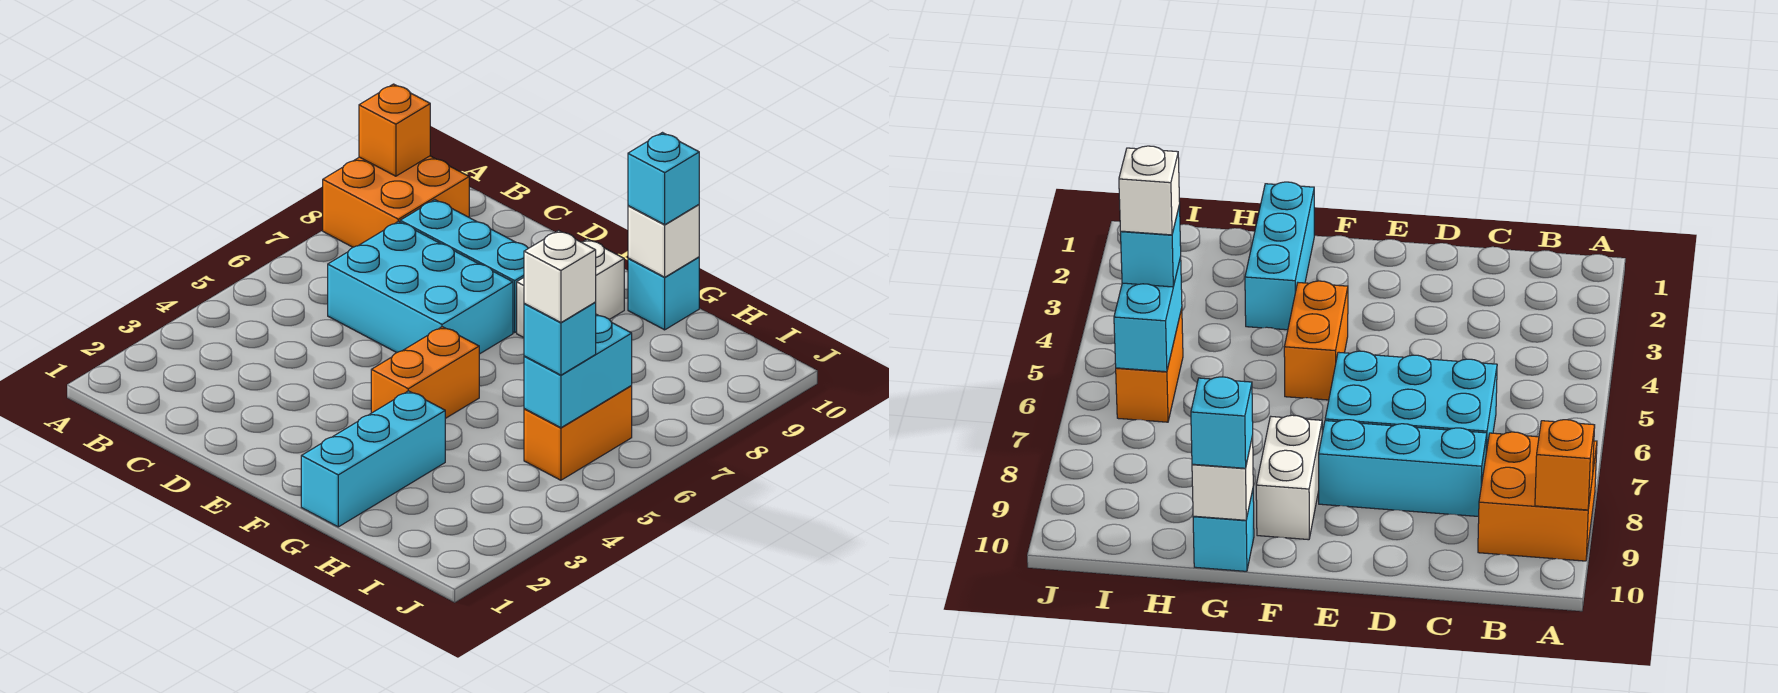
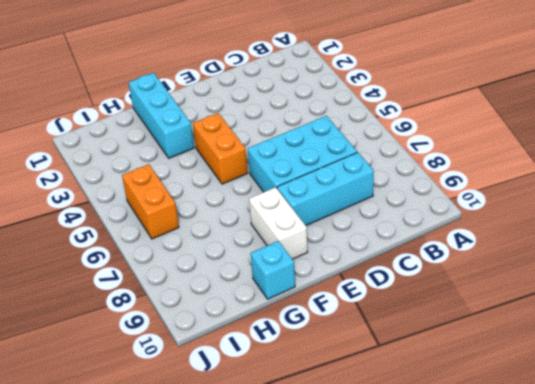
none -> orange brick A8:B9 level 1
none -> orange brick A9 level 2
none -> white brick G10 level 2

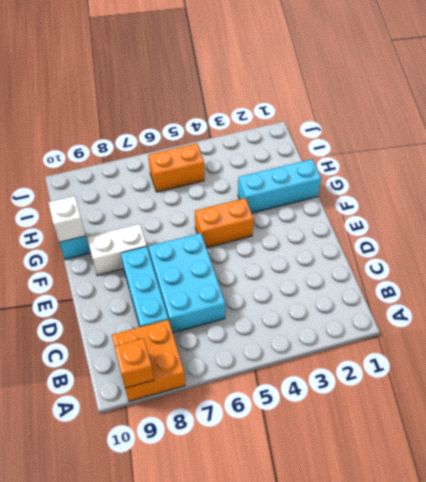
none -> cyan brick I5:I6 level 2
none -> cyan brick G10 level 3
none -> cyan brick I5 level 3

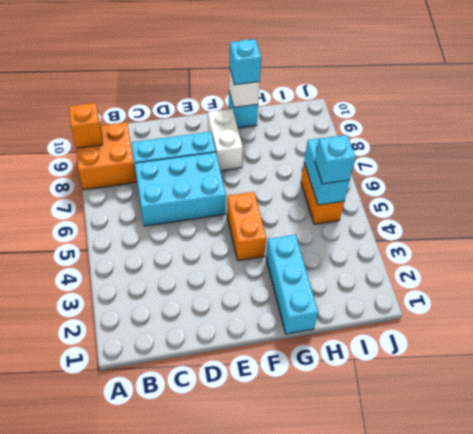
none -> white brick I5 level 4

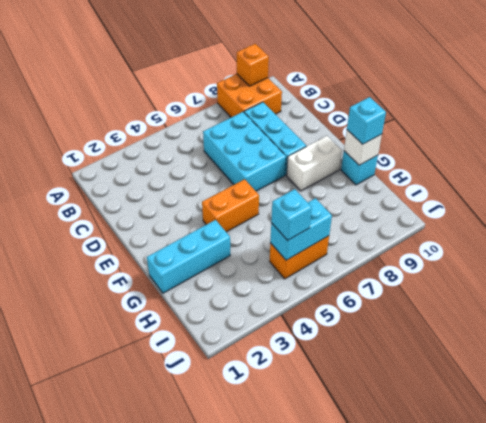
none -> white brick I5 level 4

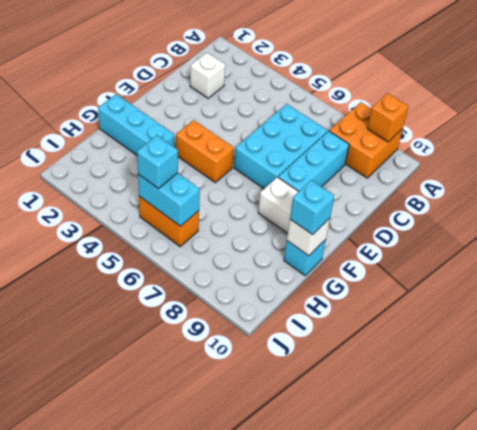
white brick C2 level 1 -> white brick I5 level 4

